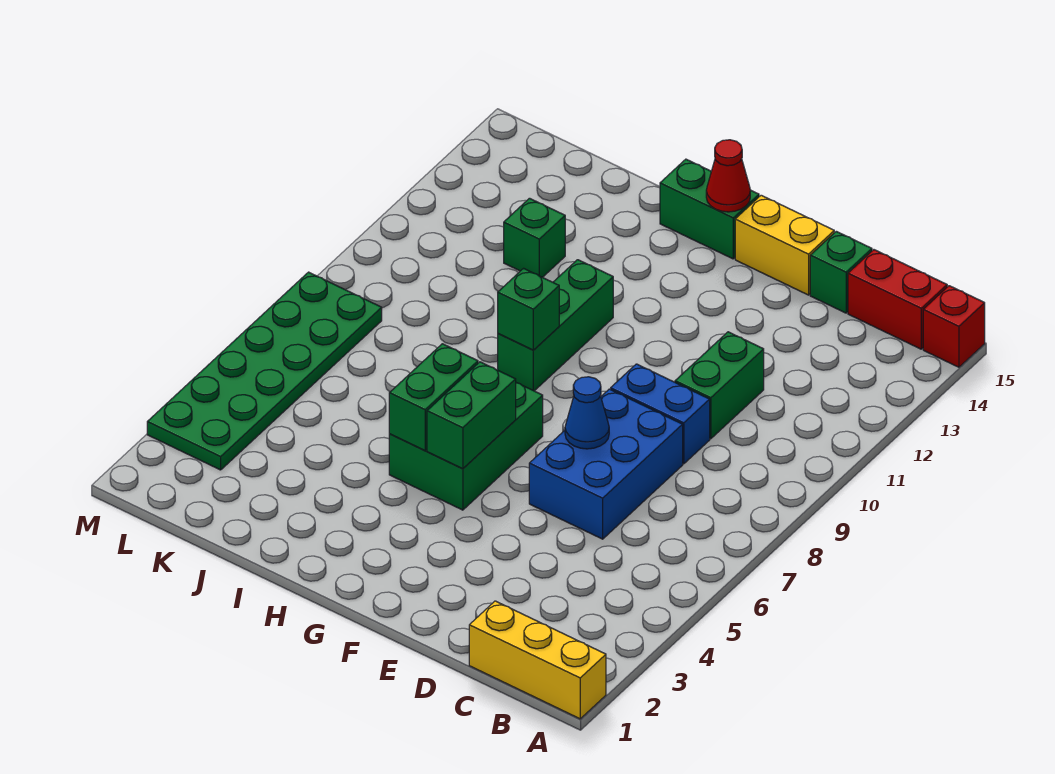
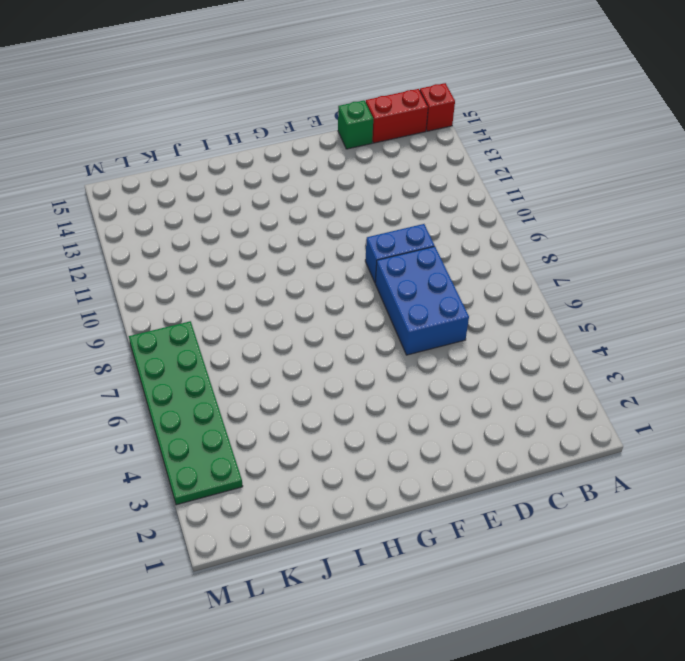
none -> yellow brick A1:C1 level 1
none -> green brick D10:D11 level 1
none -> yellow brick E15:F15 level 1

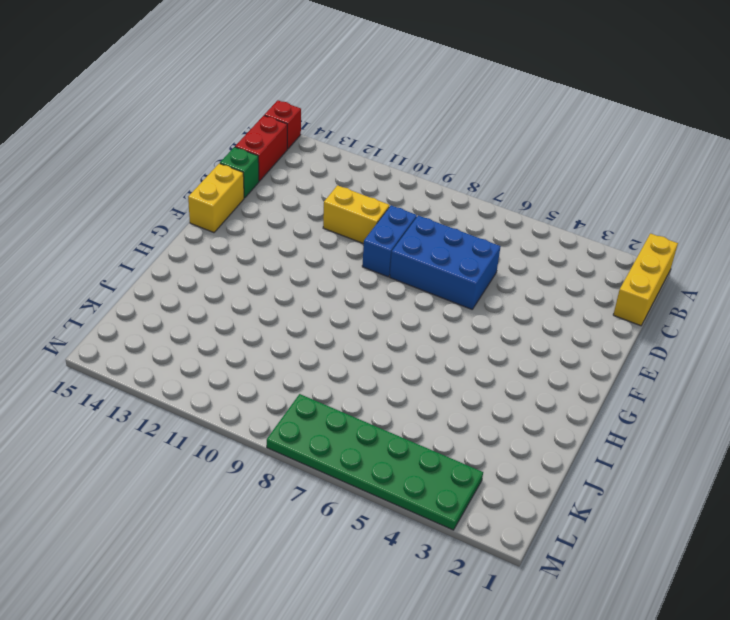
yellow brick D10:D11 level 1 -> green brick D10:D11 level 1
none -> green brick G5:H7 level 1
none -> green brick G15:H15 level 1
none -> green brick H9:H11 level 1

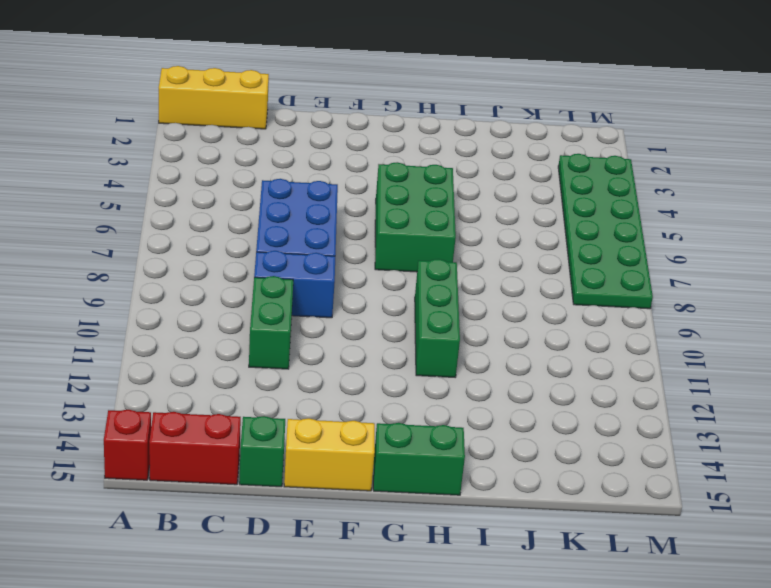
none -> green brick J12 level 1
none -> blue cone E7 level 2
none -> green brick G5:G6 level 2

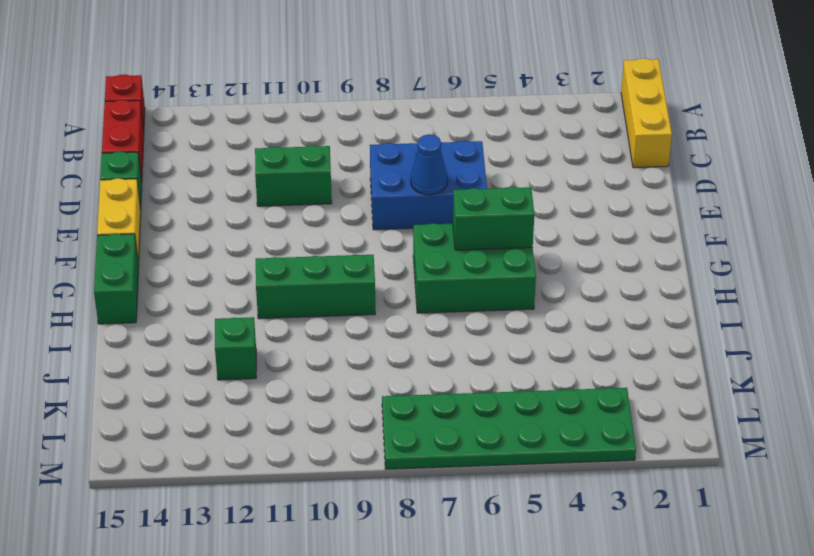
none -> blue brick D9:E9 level 1
none -> red cone G15 level 2
none -> green brick H5:H6 level 2

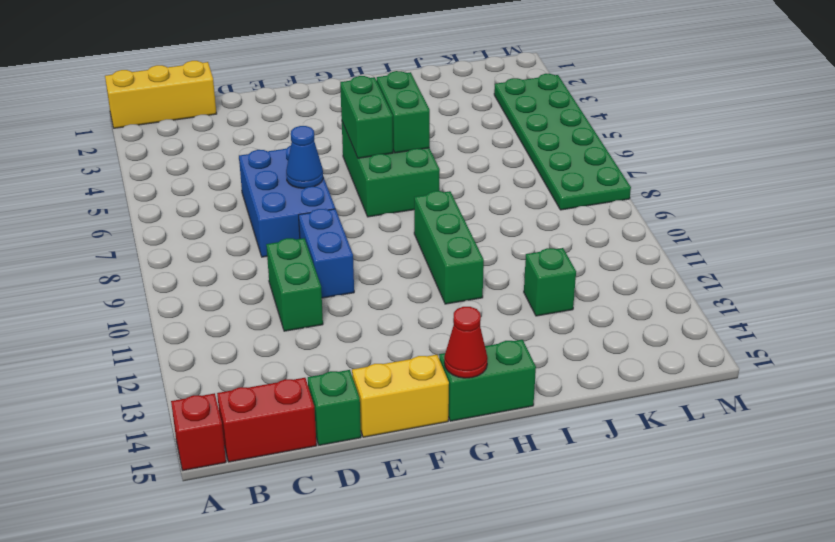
blue brick E9:E10 level 1 -> blue brick D9:E9 level 1
none -> green brick H9 level 2

